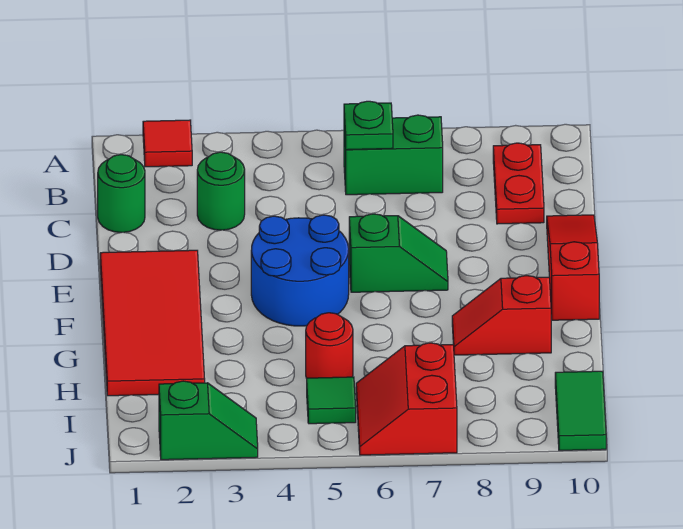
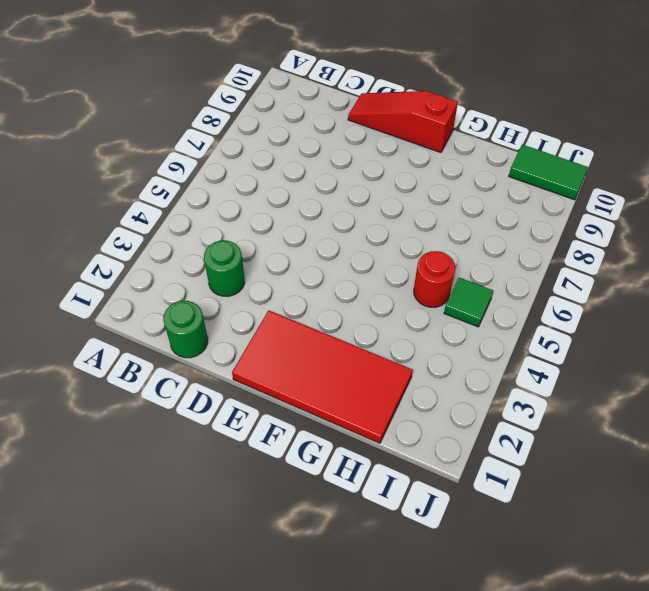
none -> red tile A2 level 1
none -> green brick B6:B7 level 1
none -> red plate B9:C9 level 1

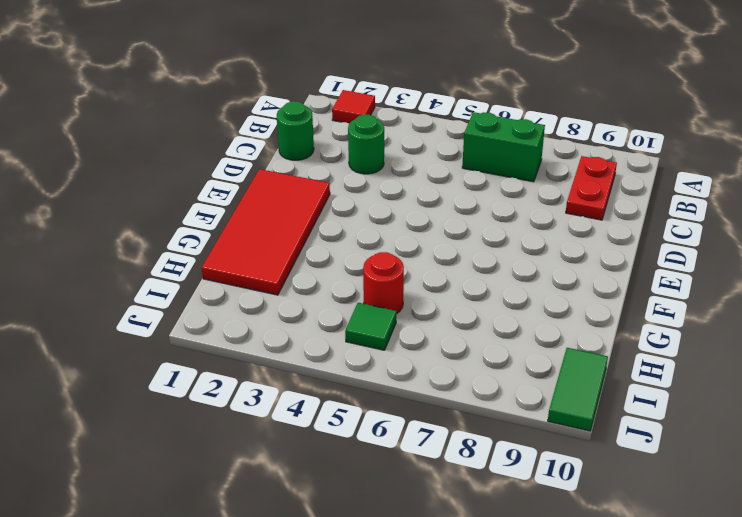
none -> red slope D10:F10 level 1 top F
none -> blue round brick E4:F5 level 1
none -> green slope E6:E7 level 1 top 6

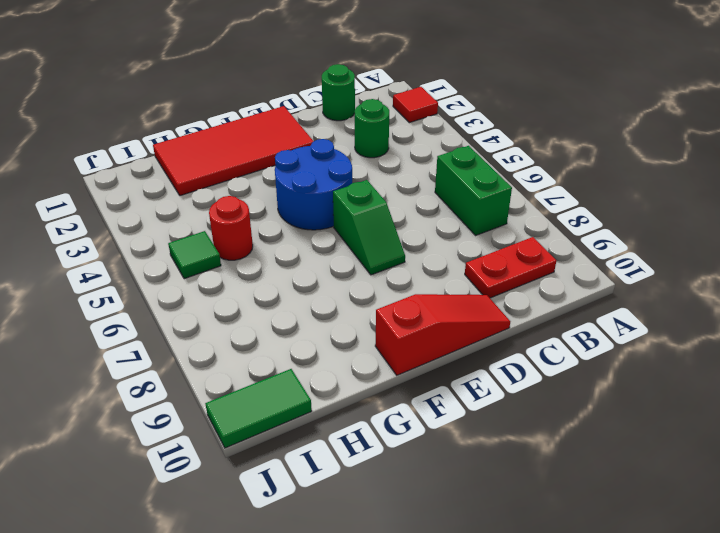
none -> red slope G8:G9 level 1 top 9
none -> red slope I6:J7 level 1 top 7
none -> green slope J2:J3 level 1 top 2

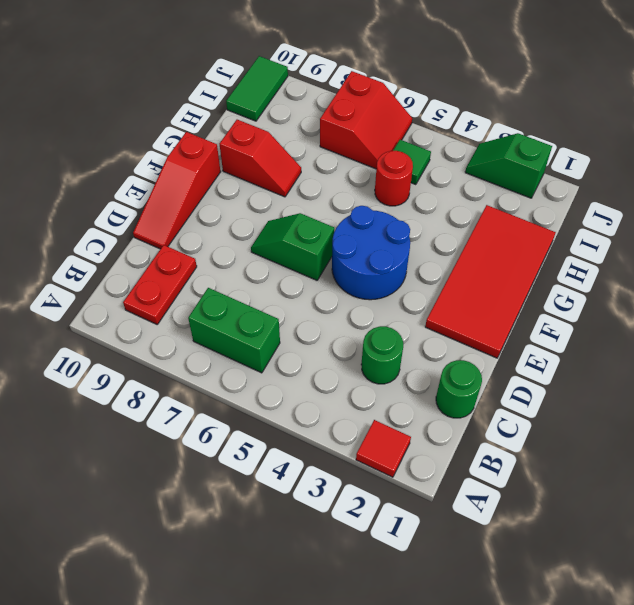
none -> green plate B6 level 2

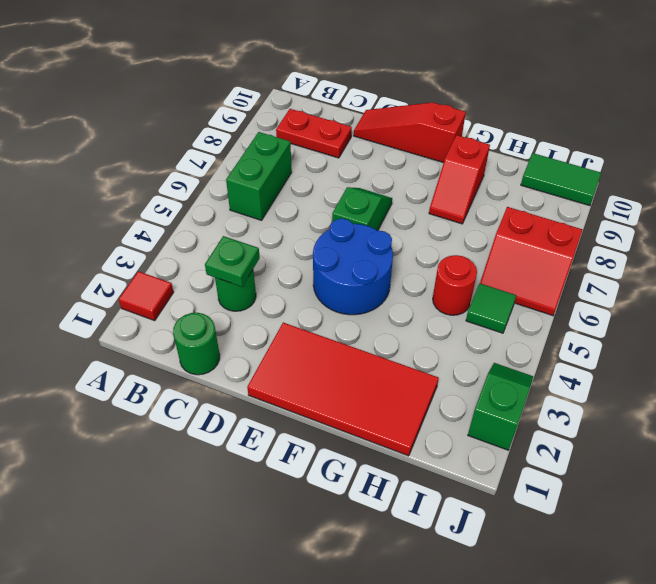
green plate C3 level 2 -> green plate B6 level 2

